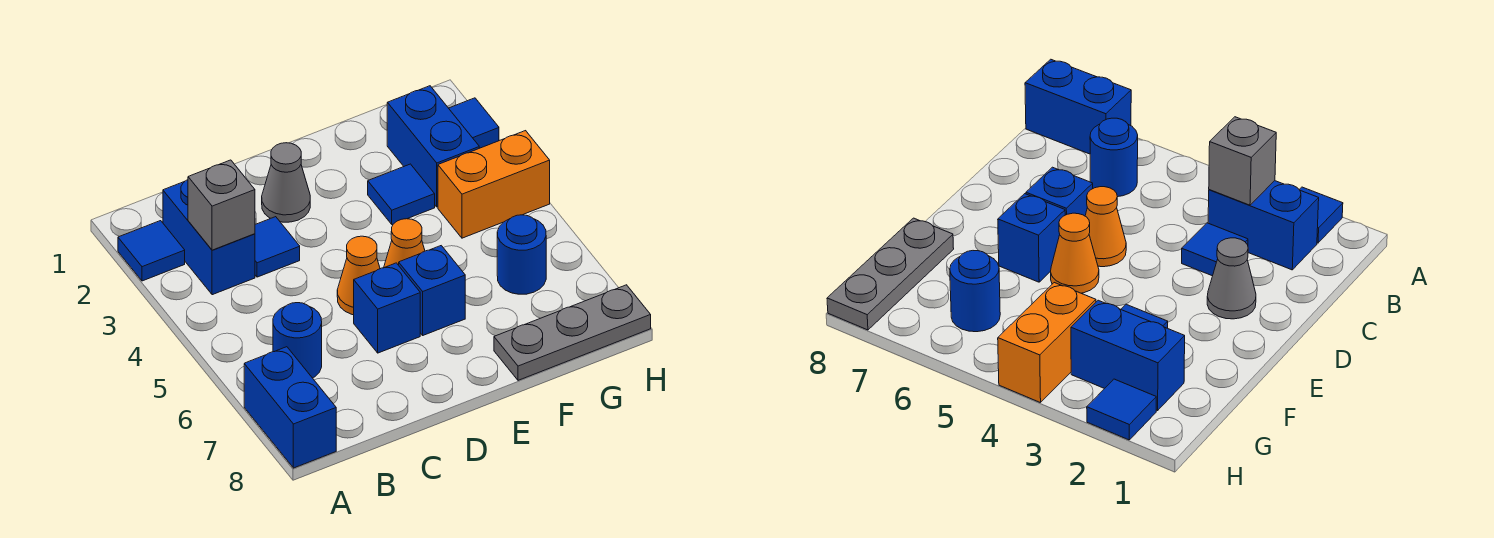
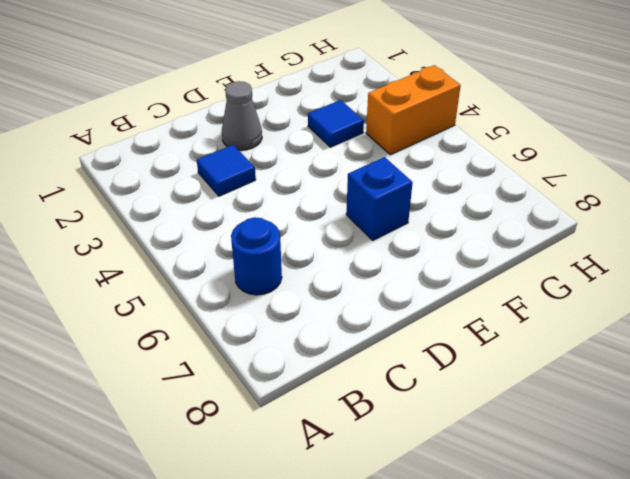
none -> blue tile A2 level 1
none -> blue brick A7:A8 level 1
none -> blue brick B2:B3 level 1

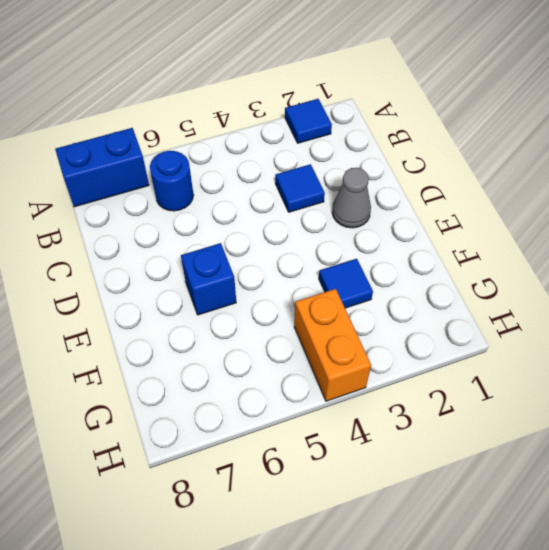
none -> blue brick B2:B3 level 1
none -> orange cone D5 level 1
none -> blue brick D6 level 1

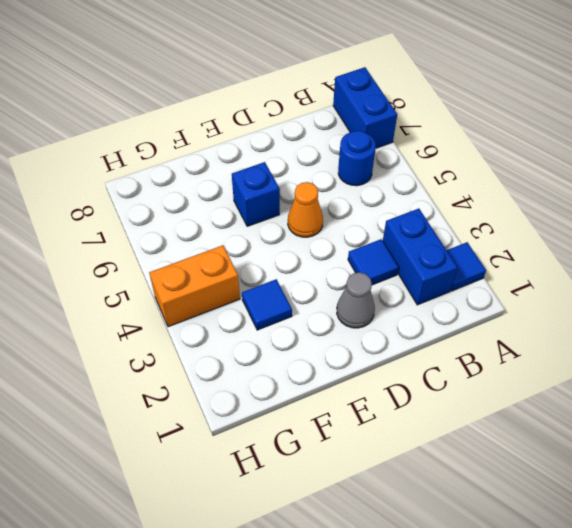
none -> blue brick D6 level 1
none -> orange cone E5 level 1
none -> grey plate F8:H8 level 1

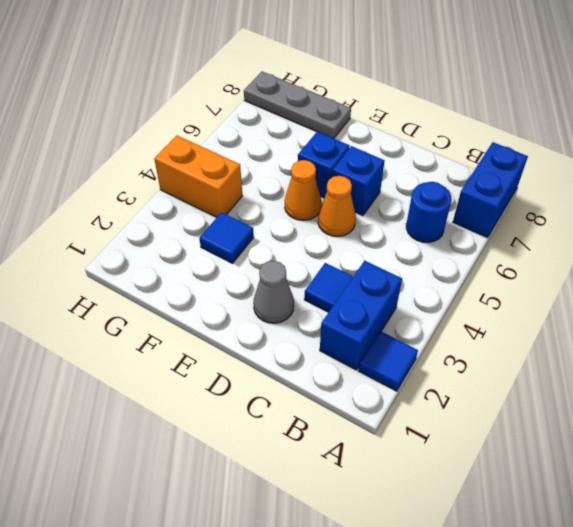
none -> blue brick G2:G3 level 1
none -> blue round brick G6 level 1
none -> blue tile H2 level 1

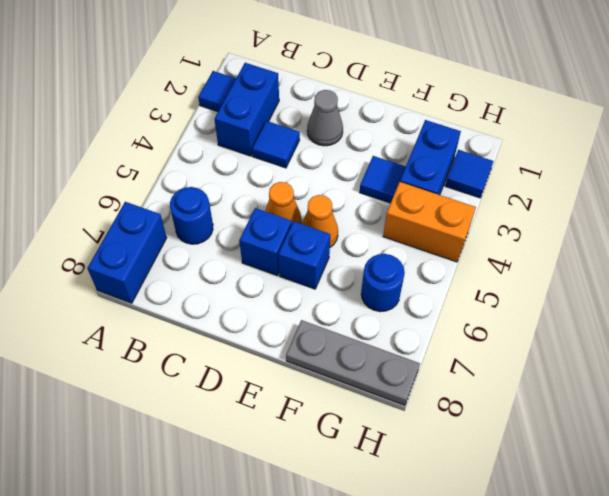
none -> grey brick B3 level 2

